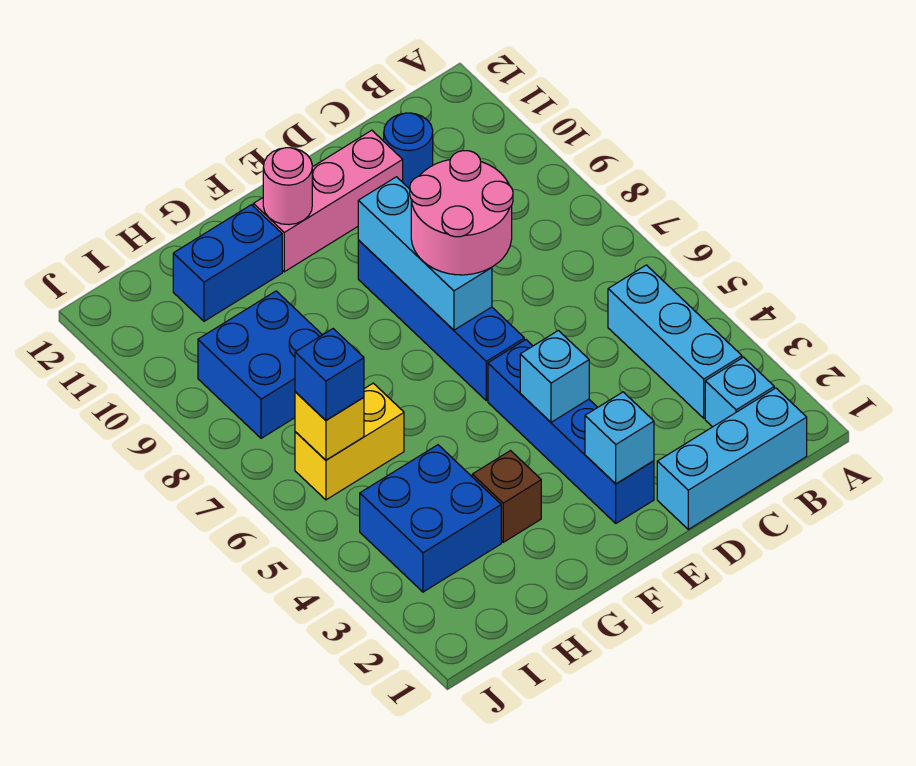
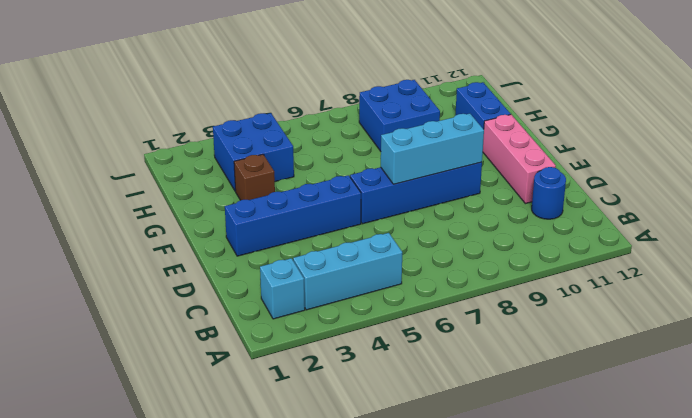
none -> cyan brick B1:D1 level 1
none -> yellow brick H6:I6 level 1
none -> cyan brick E2 level 2

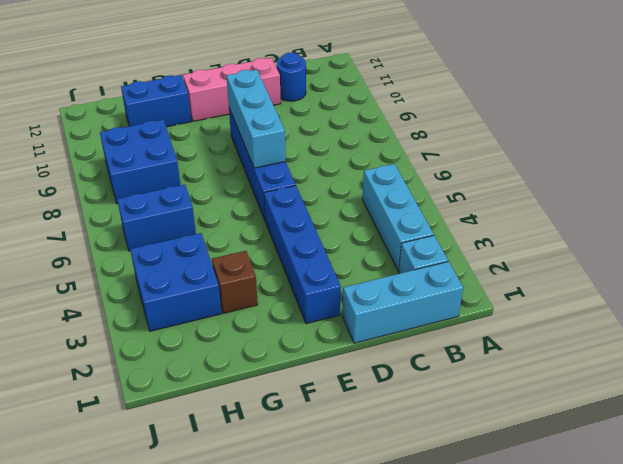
blue brick H6:I6 level 1 -> yellow brick H6:I6 level 1
none -> cyan brick E2 level 2
none -> cyan brick E4 level 2
none -> pink round brick F11 level 2

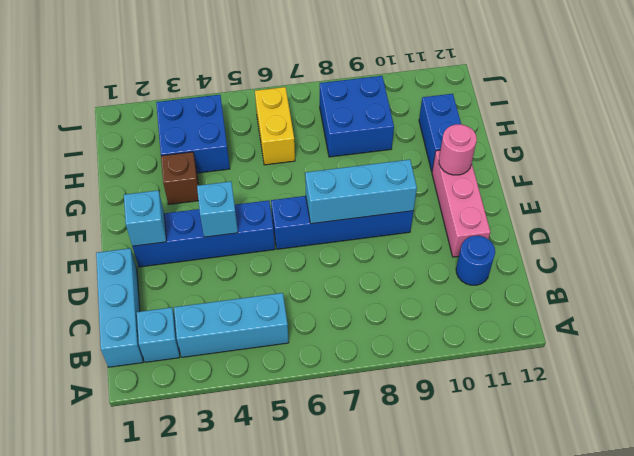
none -> yellow brick I6 level 2
none -> pink round brick D7:E8 level 3
none -> blue brick I6 level 3

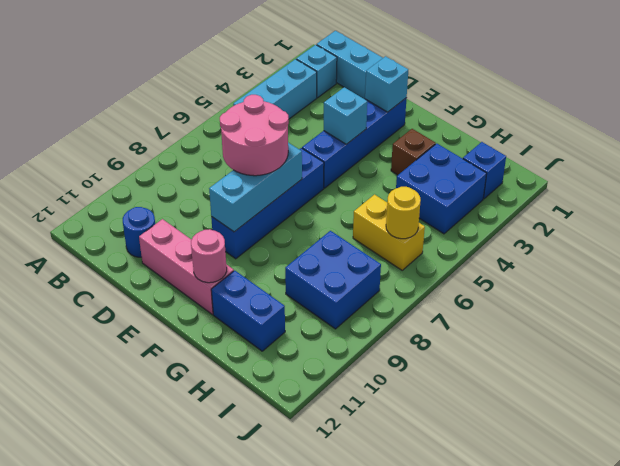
blue brick I2 level 1 -> blue brick I6 level 3
yellow round brick I6 level 2 -> yellow brick I6 level 2

